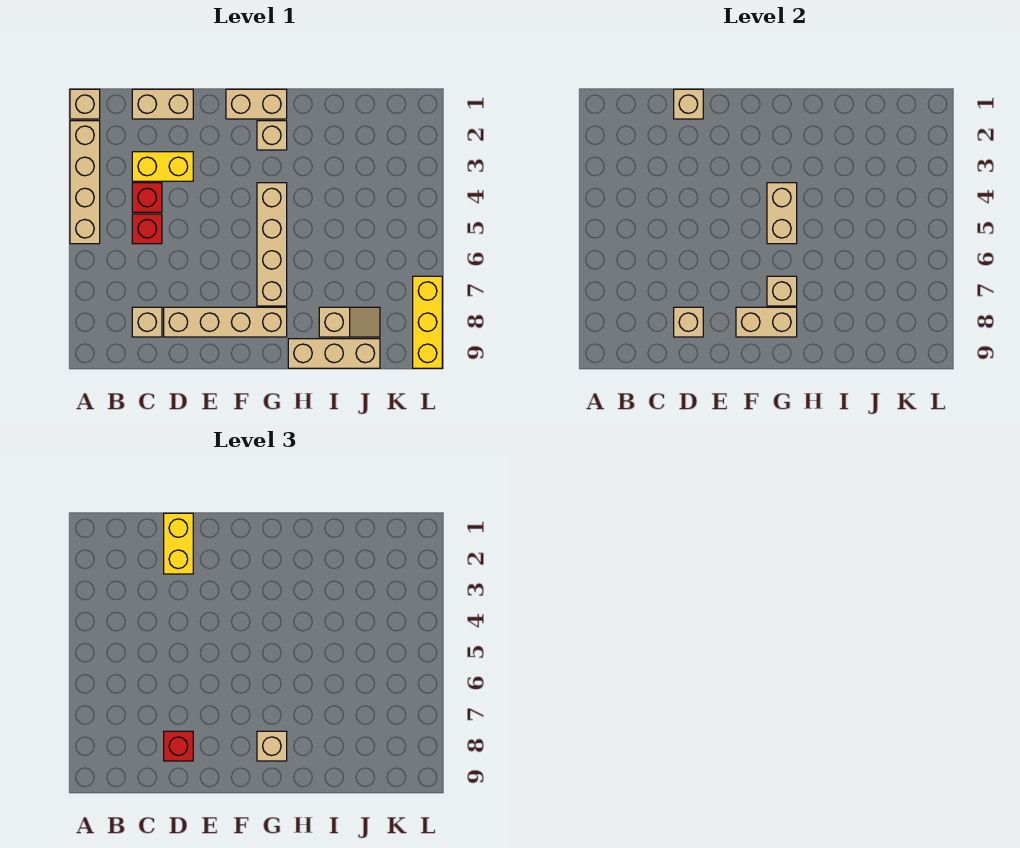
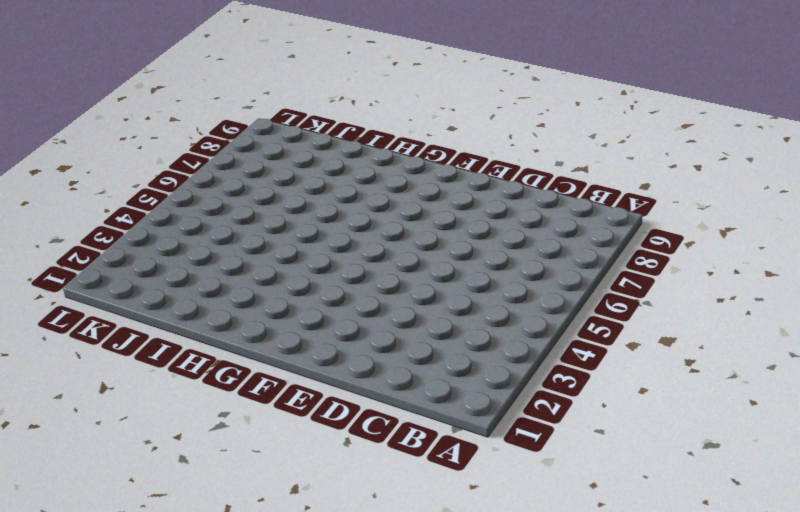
none -> tan brick A1 level 1
none -> tan brick A2:A5 level 1
none -> tan brick C1:D1 level 1

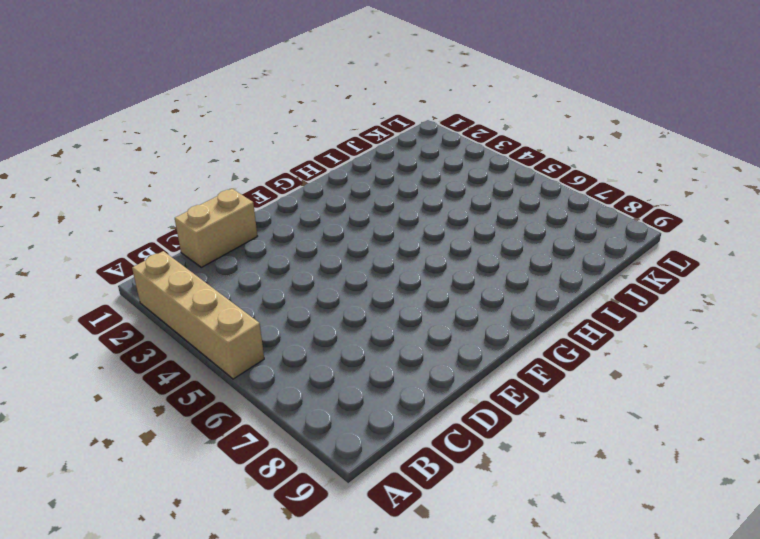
none -> tan brick A1 level 1
none -> yellow brick C3:D3 level 1
none -> red brick C4 level 1

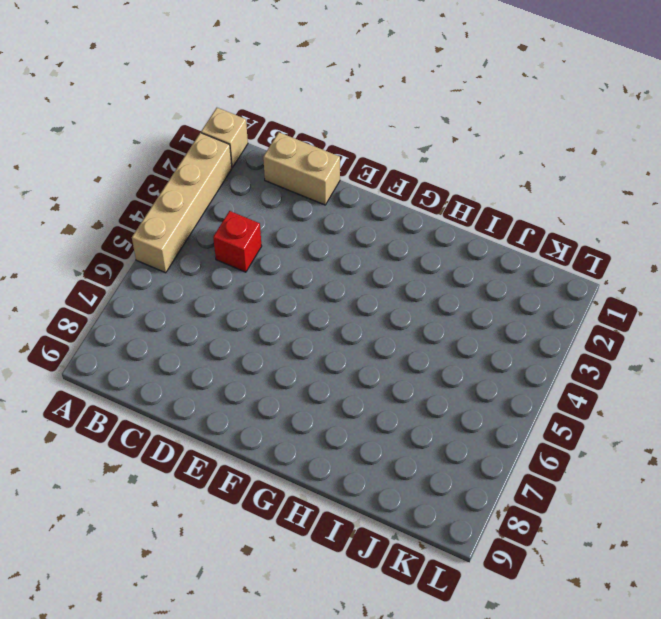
none -> yellow brick C3:D3 level 1
none -> red brick C5 level 1
none -> tan brick C8 level 1

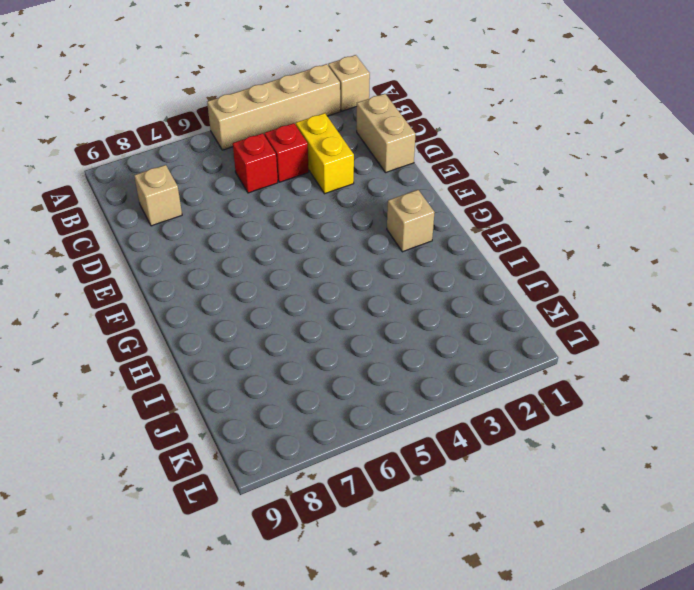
none -> tan brick D8:G8 level 1
none -> tan brick F1:G1 level 1
none -> tan brick G4:G7 level 1

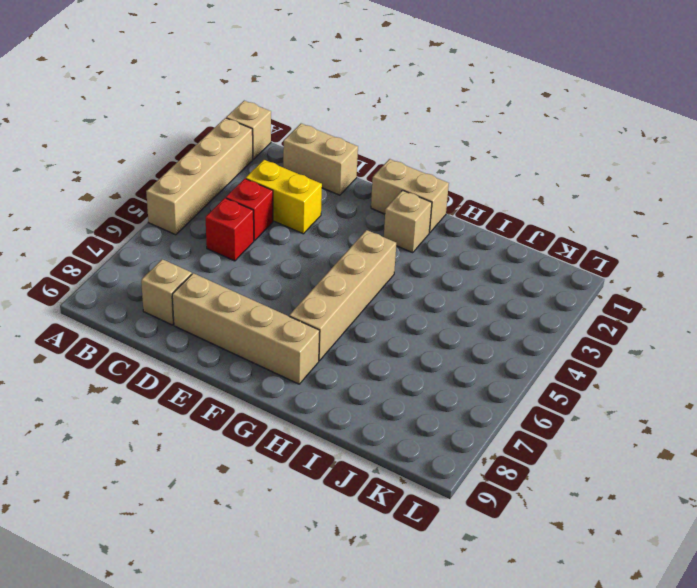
none -> tan brick H9:J9 level 1
none -> tan slope I8:J8 level 1 top I
none -> yellow brick L7:L9 level 1

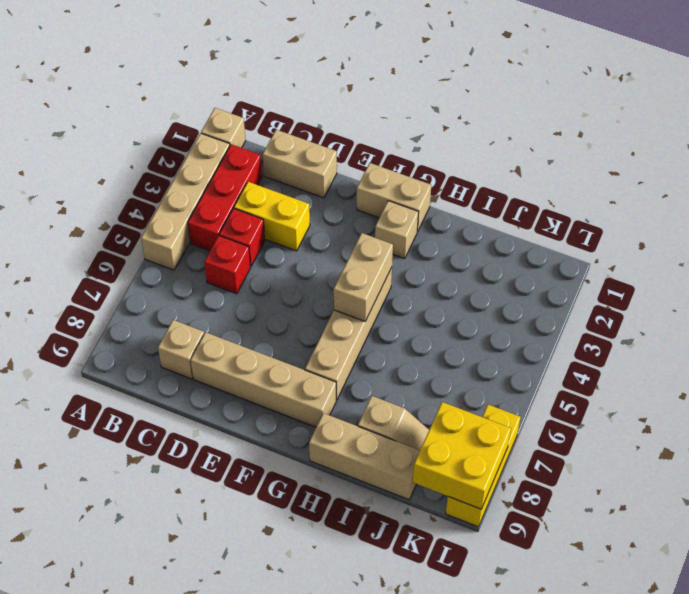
red brick B2:B4 level 1 -> none
yellow brick K8:L9 level 2 -> none
none -> tan brick D1 level 2
none -> tan brick D8 level 2
none -> tan brick F8:G8 level 2

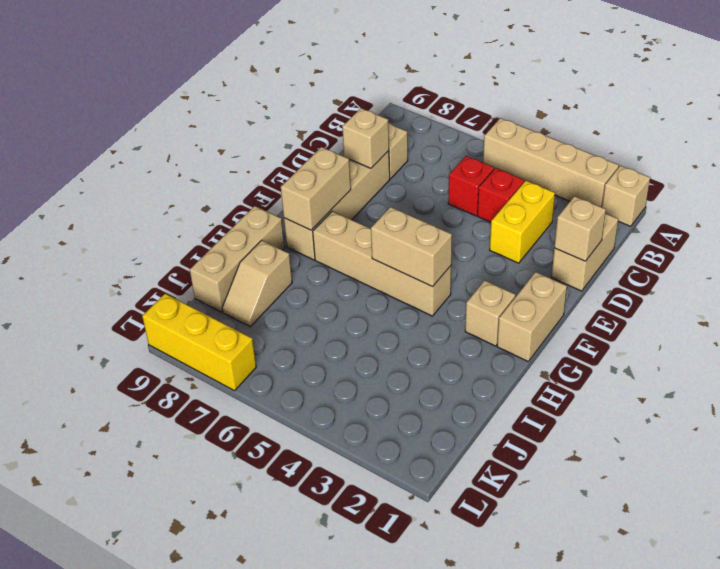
none -> tan brick G7 level 2
none -> yellow brick D1:D2 level 3
none -> red brick D8 level 3

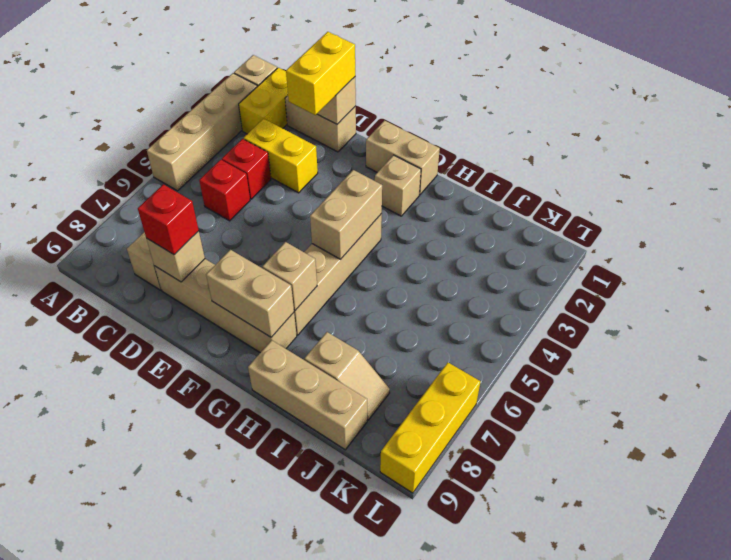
yellow brick B1:B2 level 1 -> none
none -> tan brick G8 level 3

